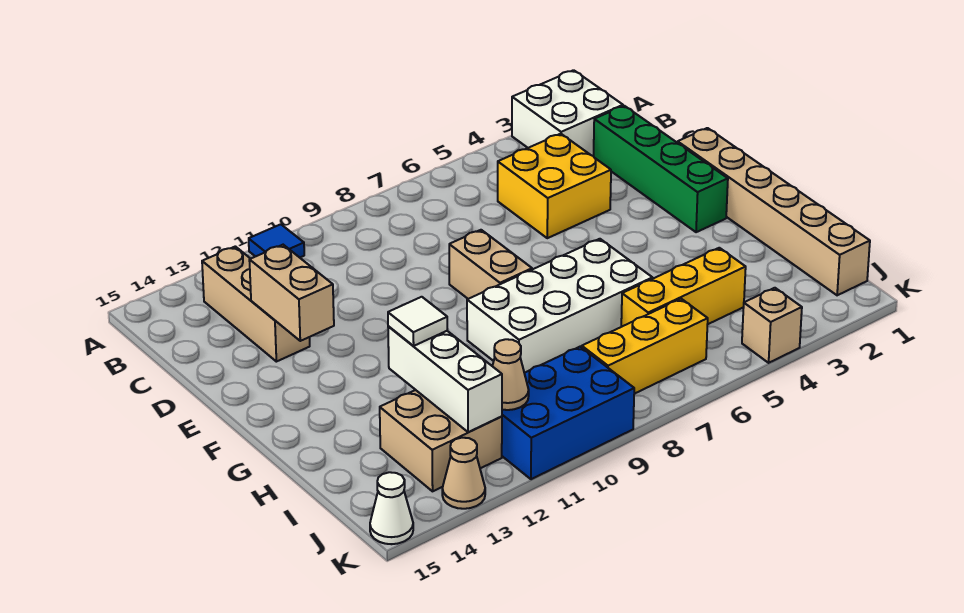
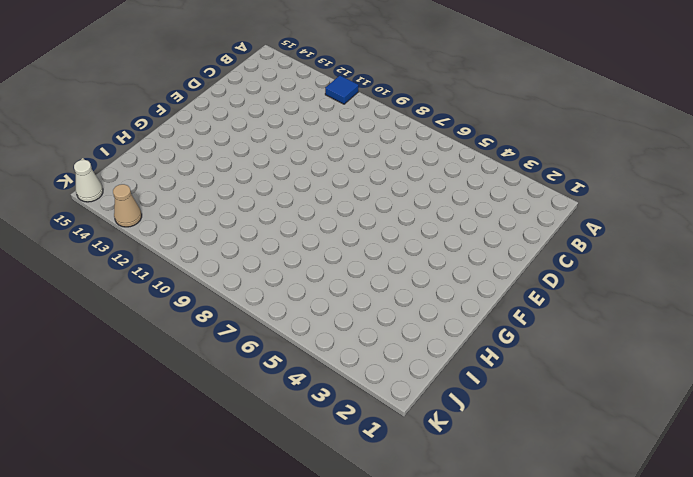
none -> white brick A2:B3 level 1
none -> tan brick B13:D13 level 1
none -> green brick C2:F2 level 1

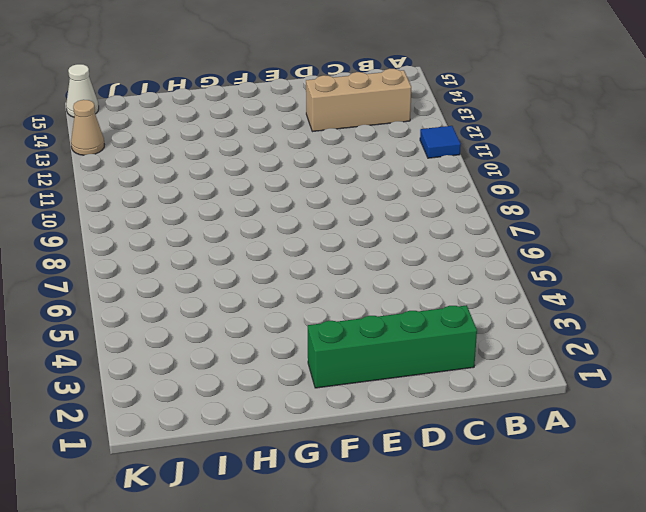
none -> white brick A2:B3 level 1
none -> yellow brick C4:D5 level 1
none -> tan brick E1:J1 level 1

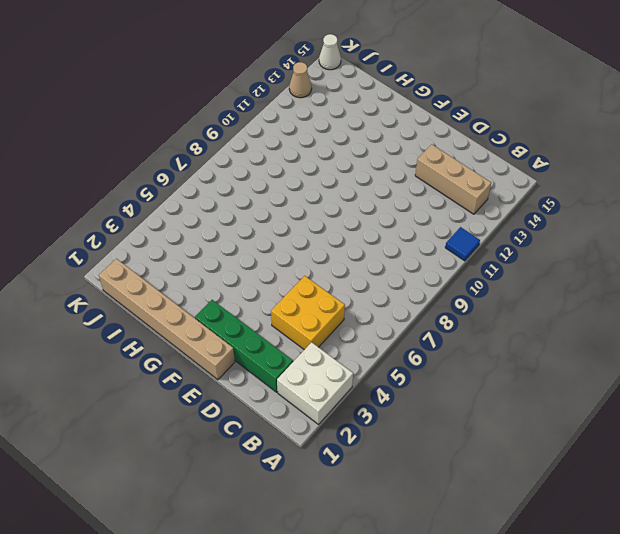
none -> tan brick E8:F8 level 1
none -> white brick G6:H9 level 1
none -> yellow brick I4:I6 level 1

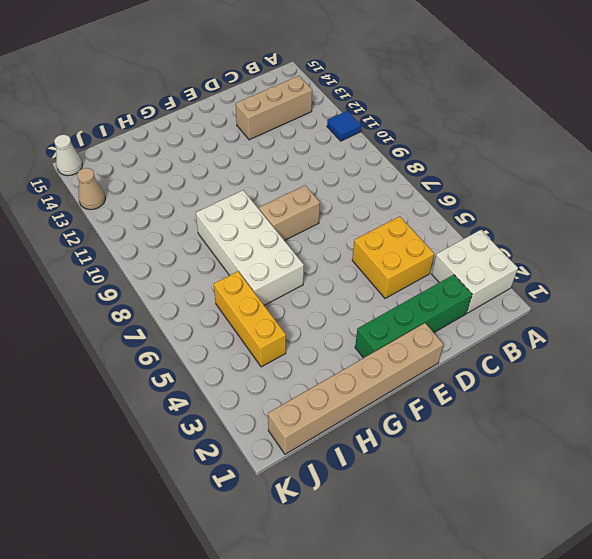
none -> tan brick I12:J13 level 1
none -> yellow brick J6:J8 level 1
none -> blue brick J9:K11 level 1

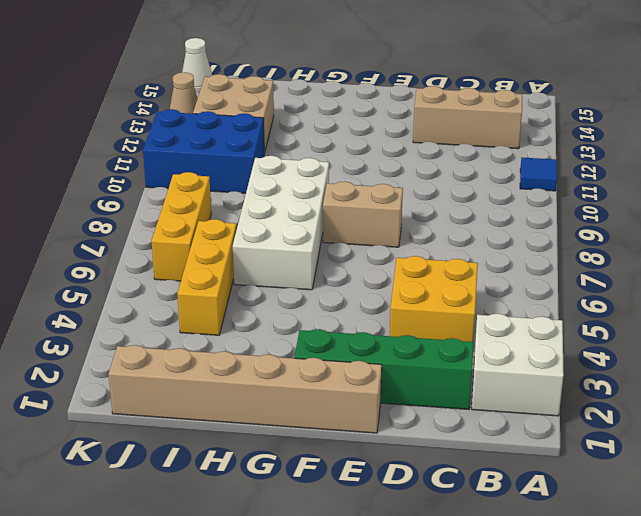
blue brick I10:K11 level 1 -> blue brick J9:K11 level 1
none -> tan brick K4 level 1
none -> tan brick D13:E13 level 2
none -> white brick H12:J12 level 2

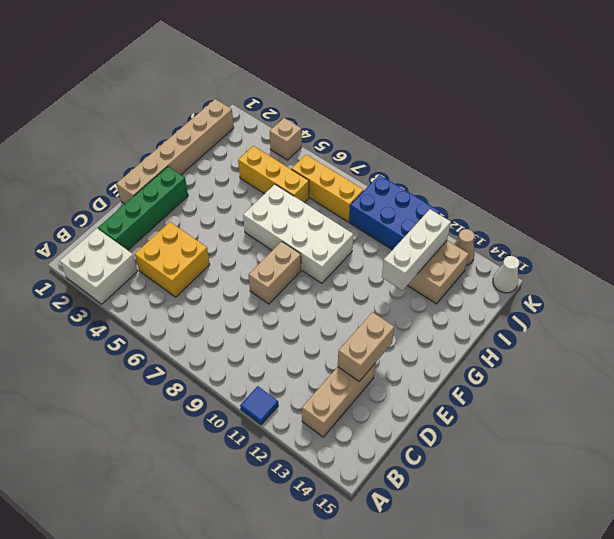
none -> tan cone J11 level 2
none -> white tile H12 level 3

